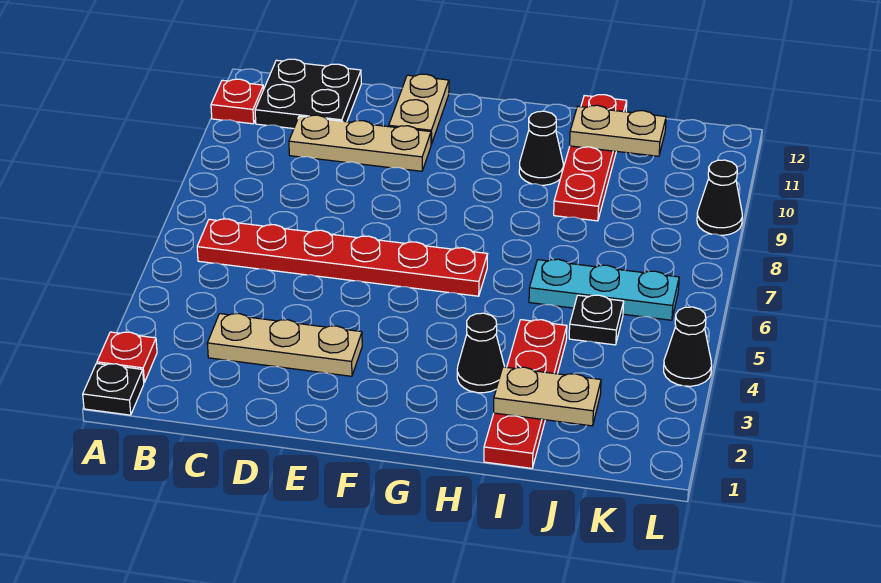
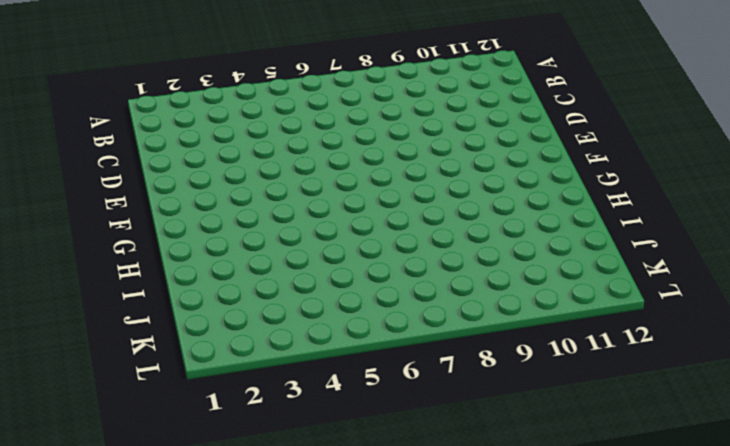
none -> black plate A1 level 1
none -> red plate A2 level 1
none -> red plate A11 level 1

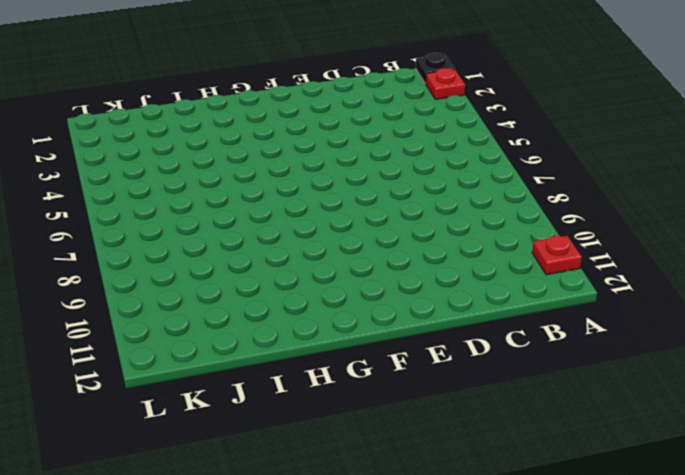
none -> red plate B6:G6 level 1
none -> black plate B11:C12 level 1
none -> tan plate C3:E3 level 1

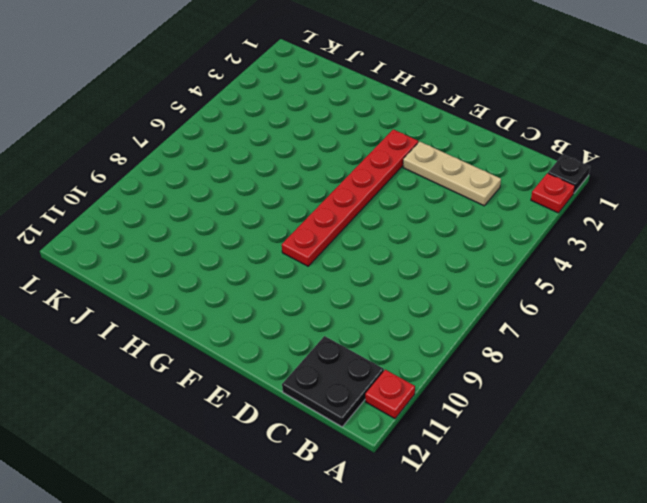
red plate F3:F8 level 1 -> red plate B6:G6 level 1
none -> tan plate C10:E10 level 1
none -> tan plate E11:E12 level 1
none -> black cone H3 level 1

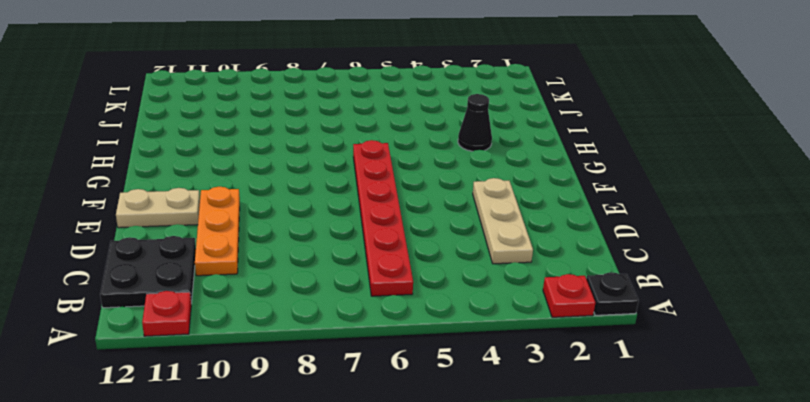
orange plate C10:E10 level 1 -> tan plate C10:E10 level 1
none -> black cone H10 level 1
none -> red plate I1:I4 level 1
none -> cyan plate I6:K6 level 1

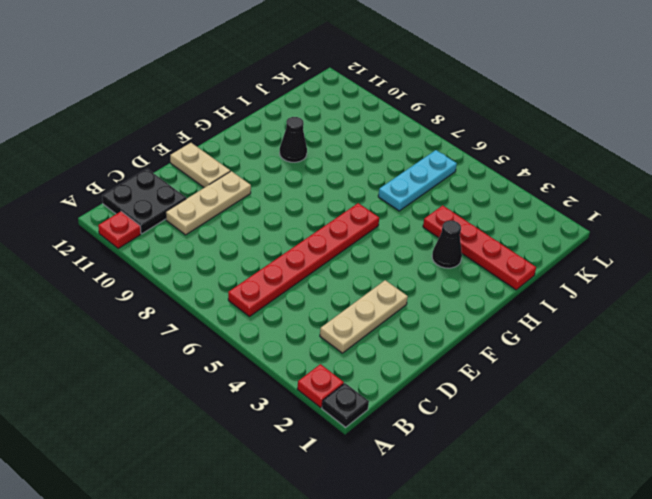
none -> red plate I9:I12 level 1
none -> black plate J5 level 1
none -> black cone L4 level 1

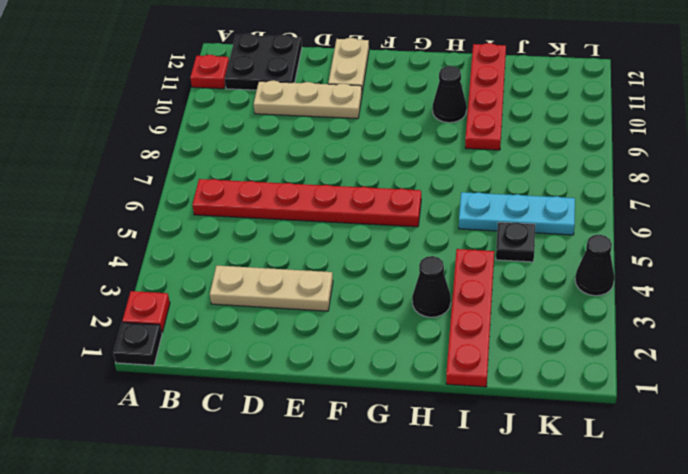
none -> black cone L9 level 1
none -> tan plate I2:J2 level 2
none -> tan plate I11:J11 level 2

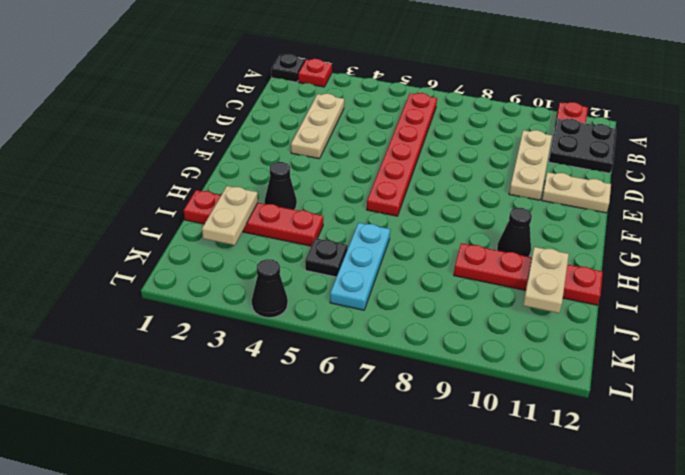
none -> black cone L9 level 1

